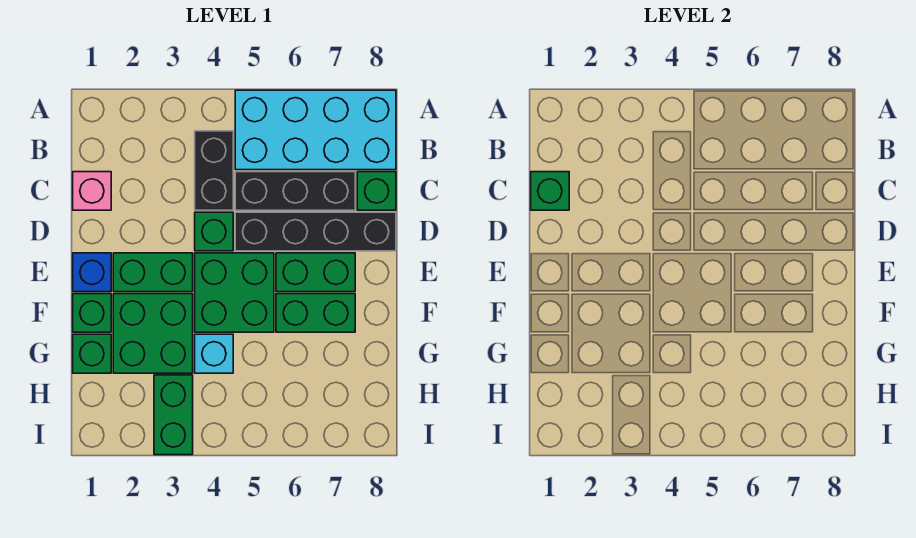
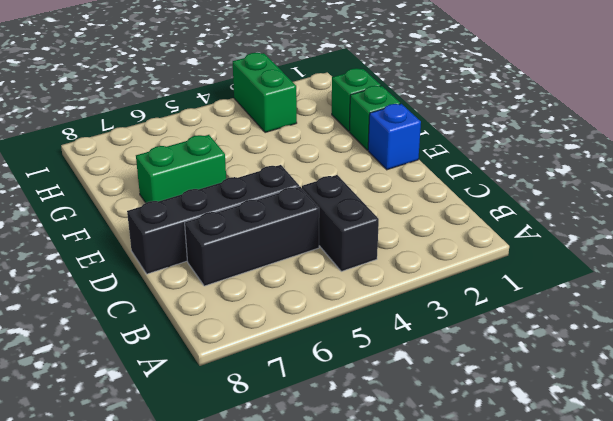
none -> cyan brick A5:B8 level 1
none -> pink brick C1 level 1
none -> green brick C8 level 1

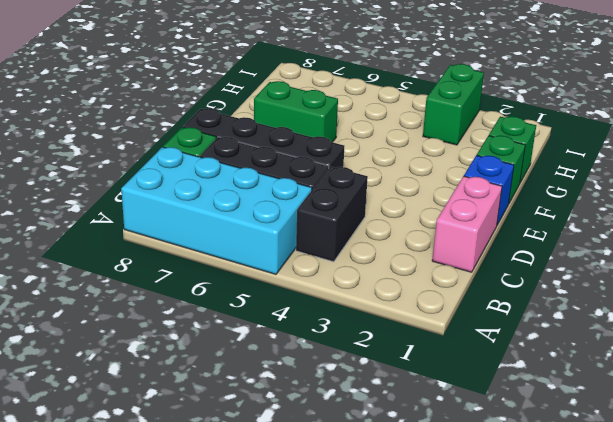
pink brick C1:D1 level 1 -> pink brick C1 level 1
none -> green brick D4 level 1
none -> green brick E2:E3 level 1
none -> green brick E4:F5 level 1

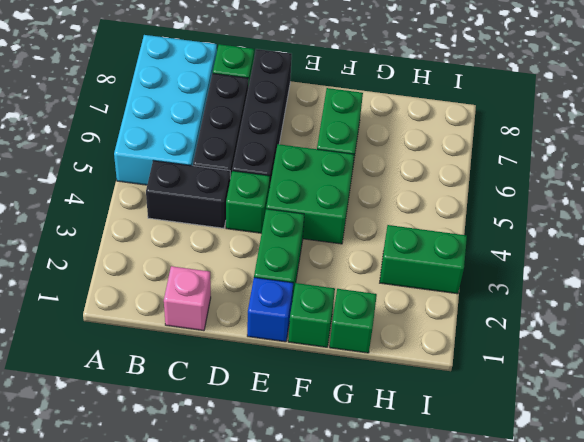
none -> green brick E6:E7 level 1
none -> green brick F2:G3 level 1
none -> cyan brick G4 level 1

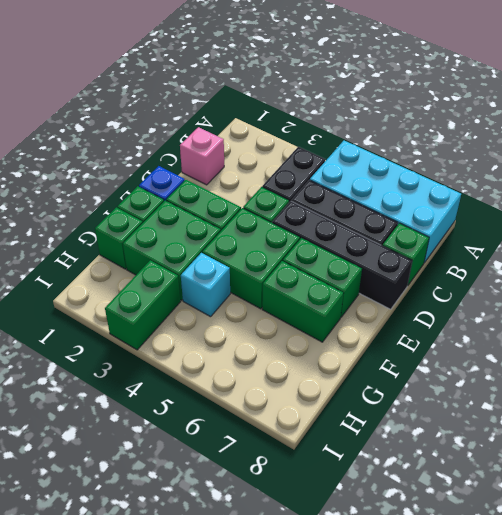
none -> green brick C1 level 2

